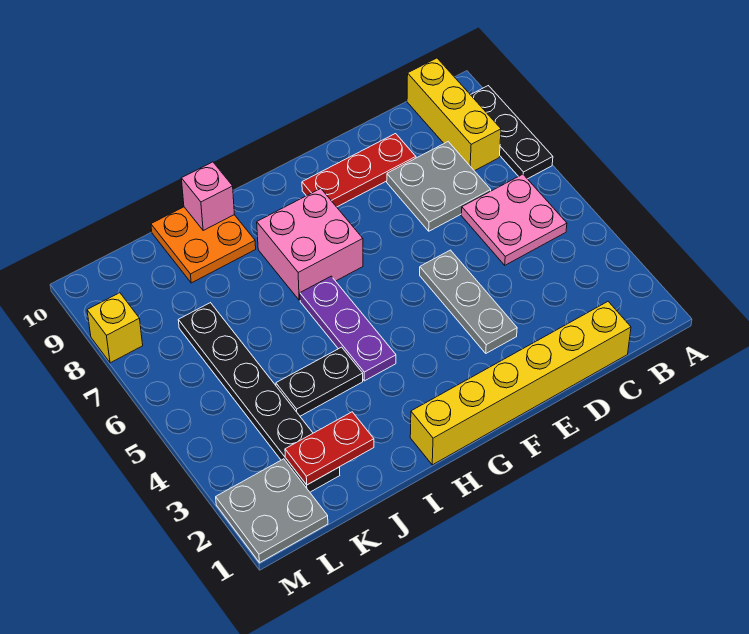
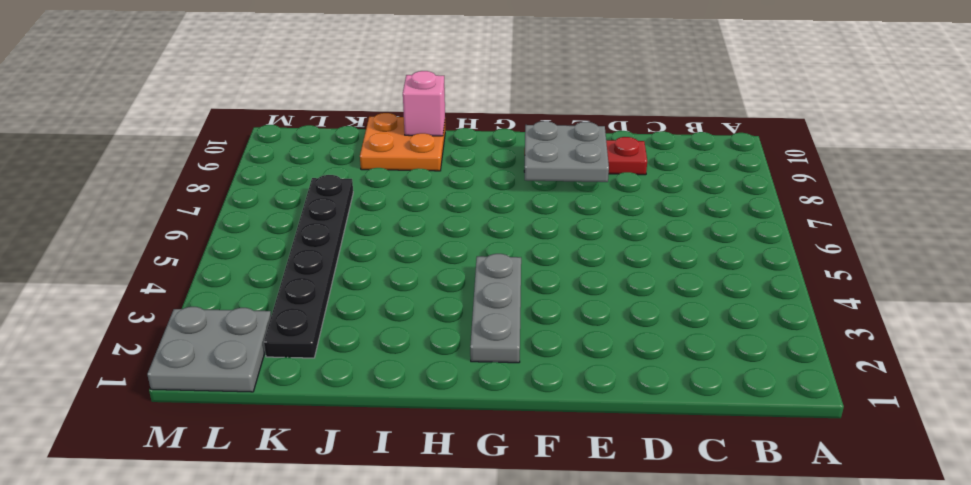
grey plate E8:F9 level 2 -> grey plate C7:D8 level 1
grey plate G2:G4 level 1 -> grey plate E3:E5 level 1
none -> black plate A7:A9 level 1
none -> pink plate B5:C6 level 1
none -> yellow brick B8:B10 level 1

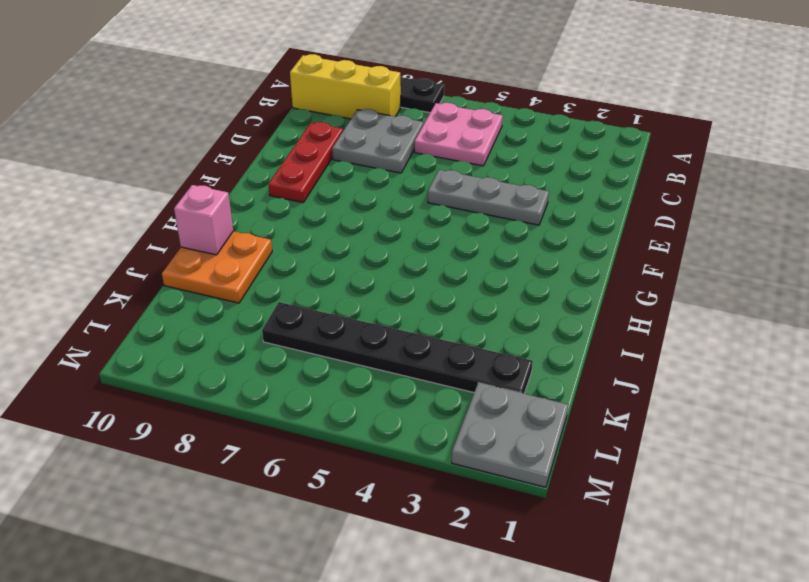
none -> yellow brick C1:H1 level 1
none -> pink brick G7:H8 level 1
none -> purple plate H4:H6 level 1

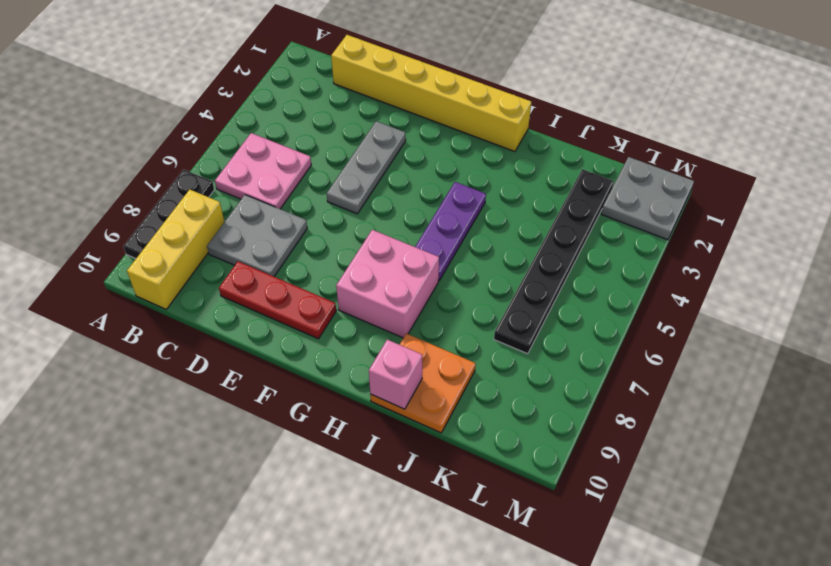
none -> black plate I4:J4 level 1
none -> yellow brick M8 level 1
none -> red plate J2:K2 level 2

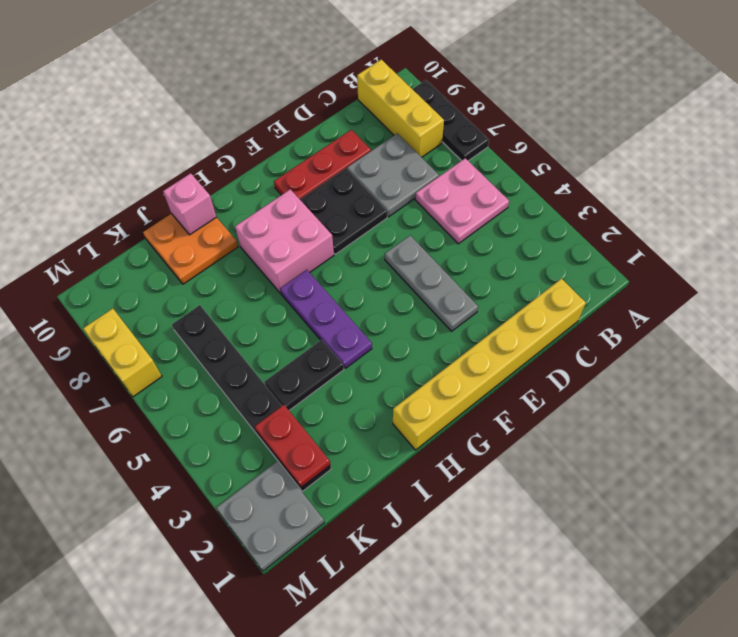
black plate E7:F8 level 1 -> none
red plate K2:K3 level 2 -> red plate J2:K2 level 2
yellow brick M7:M8 level 1 -> yellow brick M8 level 1

